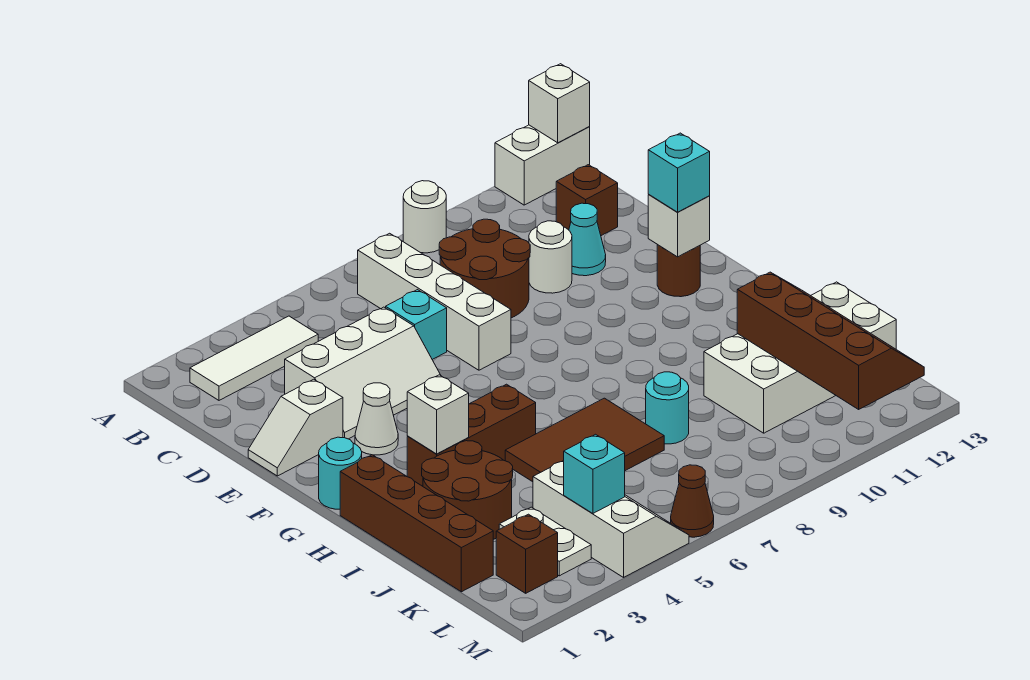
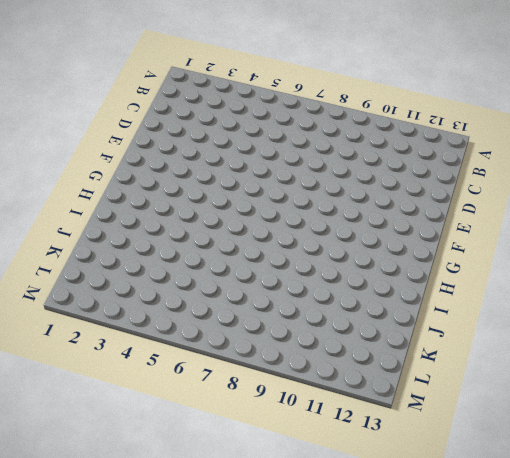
none -> white round brick A9 level 1
none -> white brick A12:A13 level 1
none -> white tile B2:B4 level 1
none -> white brick B7:E7 level 1

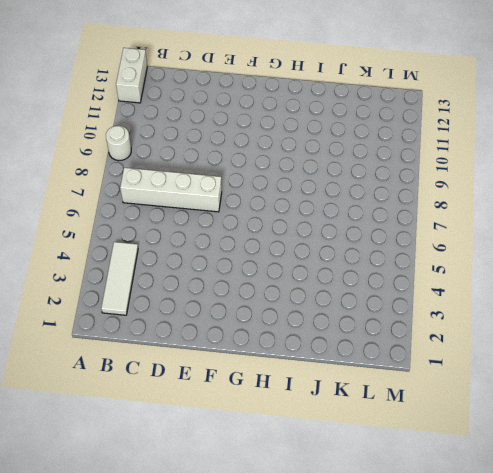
none -> brown round brick C8:D9 level 1
none -> brown brick C12 level 1
none -> white slope D3:E5 level 1 top D
none -> cyan brick D6 level 1

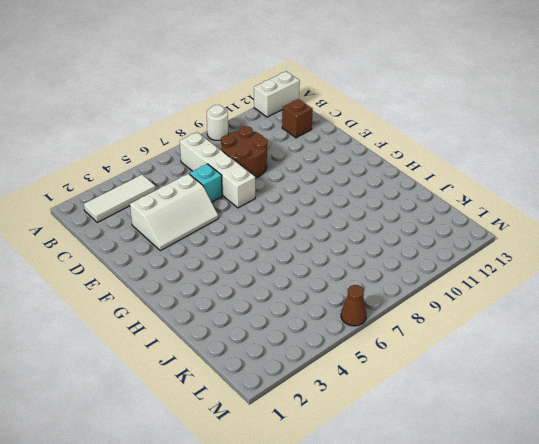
none -> white round brick D10 level 1
none -> cyan cone D11 level 1
none -> white slope E1:E2 level 1 top 2
none -> white cone F3 level 1

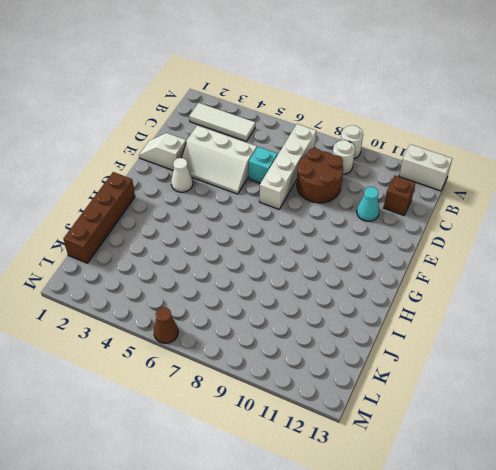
white round brick B9 level 1 -> white round brick D10 level 1
none -> brown round brick F12 level 1
none -> cyan round brick G1 level 1
none -> brown brick H3:H5 level 1
none -> brown round brick I2:J3 level 1

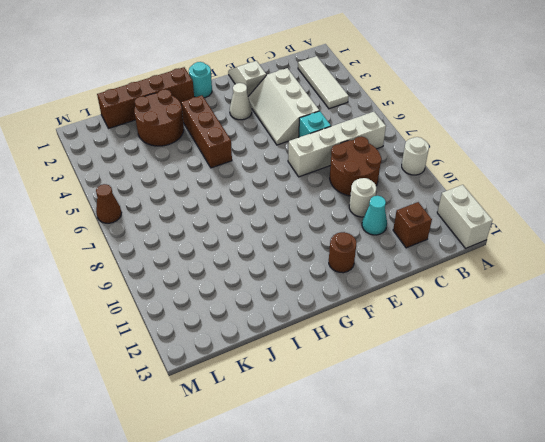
none -> brown tile I5:J7 level 1
none -> cyan round brick J8 level 1
none -> white brick J10:K13 level 1
none -> white plate K3:L3 level 1

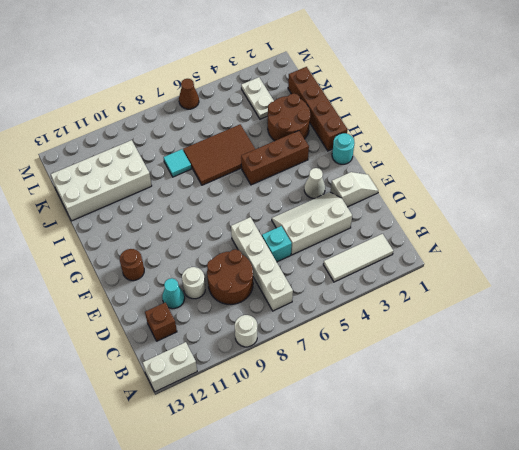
cyan tile J8 level 1 -> cyan round brick J8 level 1
none -> white slope K4:M5 level 1 top 4
none -> brown brick L2 level 1
none -> white brick A13 level 2
none -> white brick F12 level 2

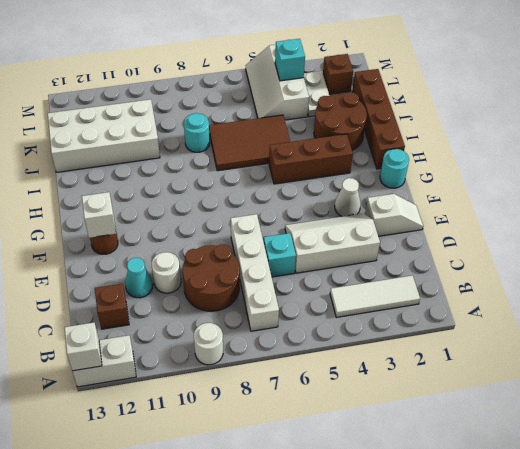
none -> brown cone M6 level 1
none -> white brick H3 level 2
none -> brown slope J11:M12 level 2 top 11
none -> cyan brick F12 level 3

